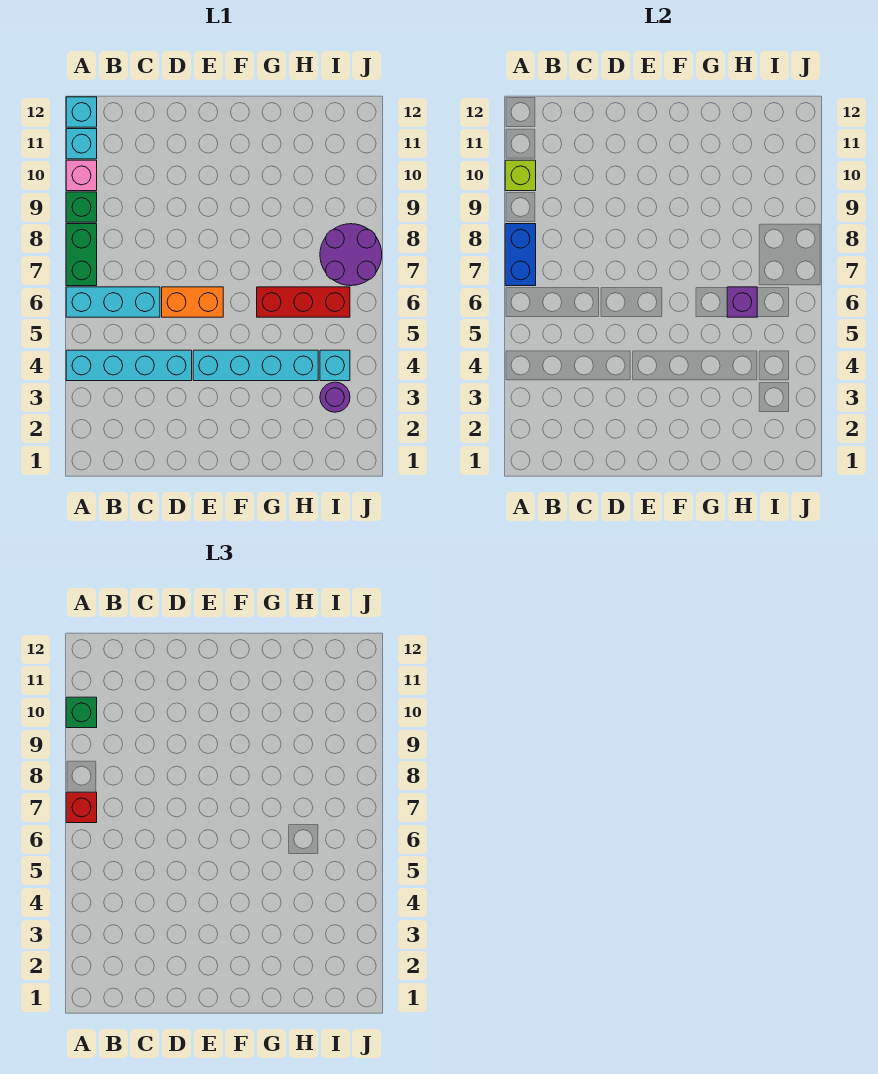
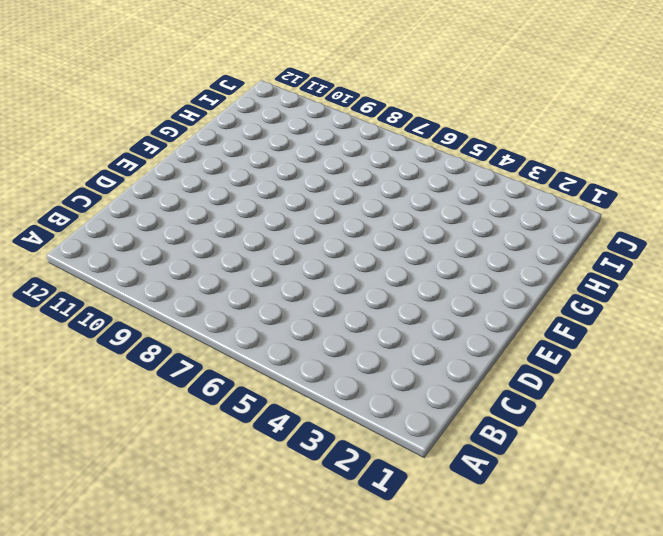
none -> cyan brick A4:D4 level 1
none -> cyan brick A6:C6 level 1
none -> green brick A7:A8 level 1

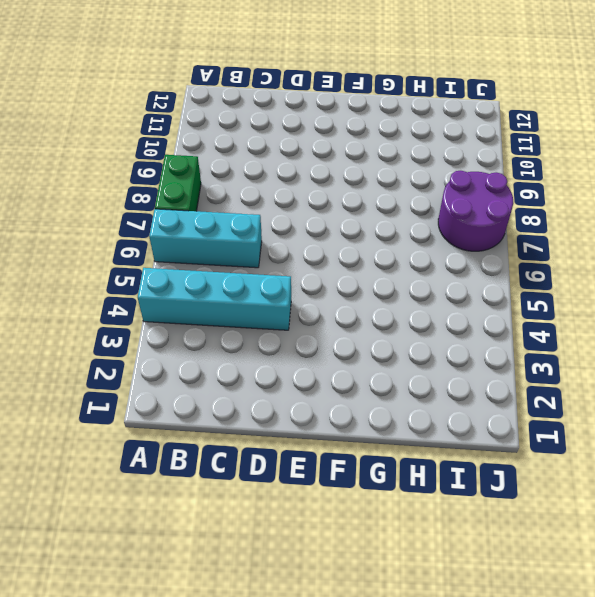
none -> green brick A9 level 1
none -> pink brick A10 level 1
none -> cyan brick A11 level 1

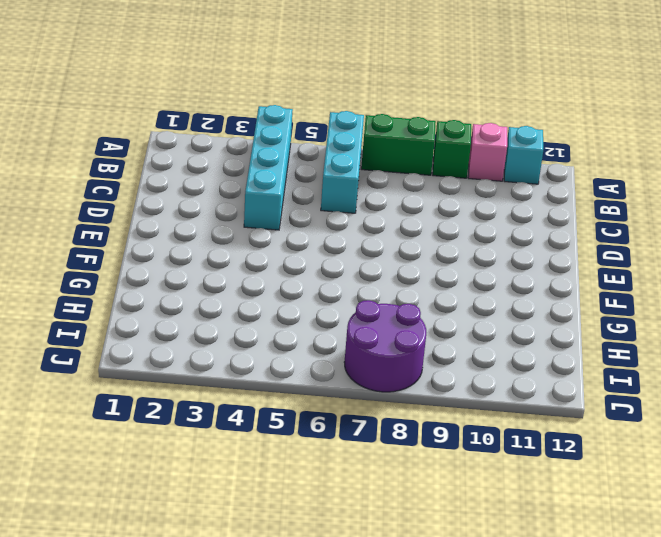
none -> cyan brick A12 level 1
none -> orange brick D6:E6 level 1
none -> cyan brick E4:H4 level 1

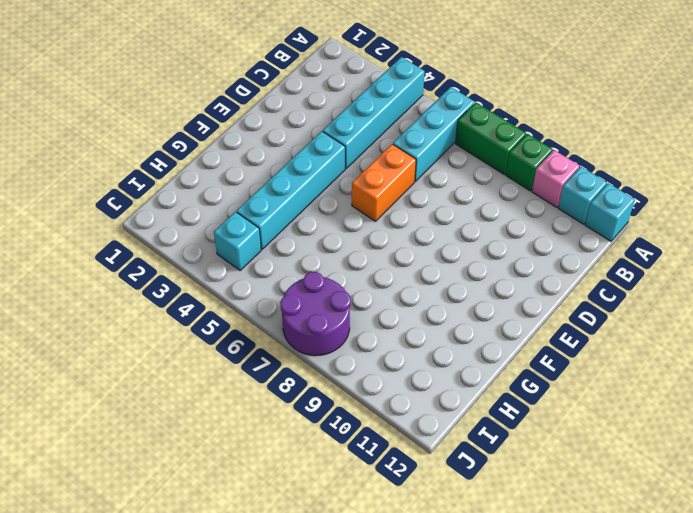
none -> red brick G6:I6 level 1
none -> purple round brick I3 level 1
none -> blue brick A7:A8 level 2

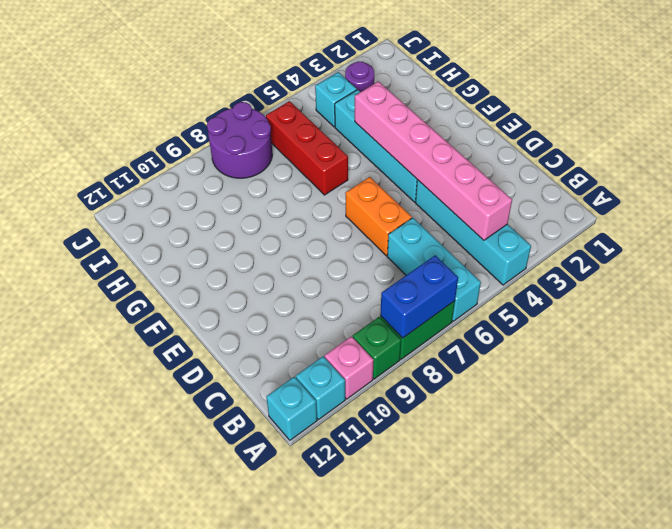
pink brick B4:G4 level 2 -> none
none -> lime brick A10 level 2
none -> purple brick H6 level 2
none -> red brick A7 level 3

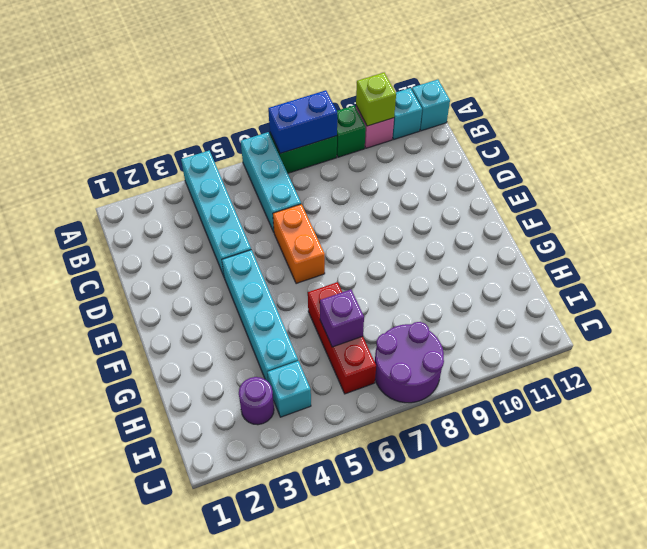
none -> red brick A7 level 3
none -> green brick A10 level 3

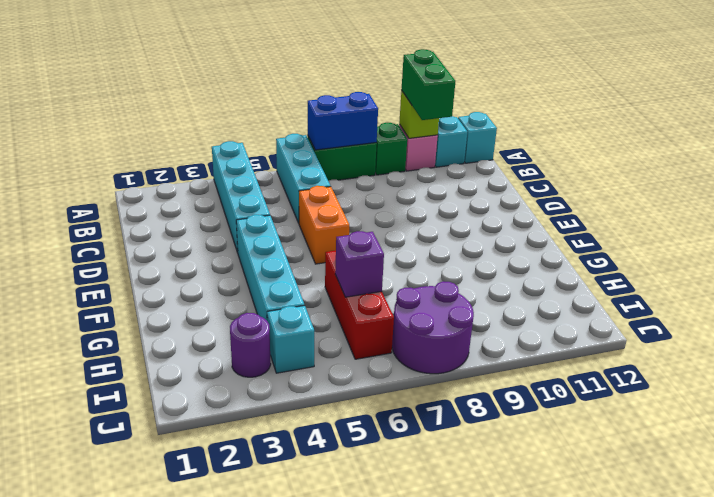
green brick A10:B10 level 3 -> green brick A10 level 3
none -> red brick A7 level 3

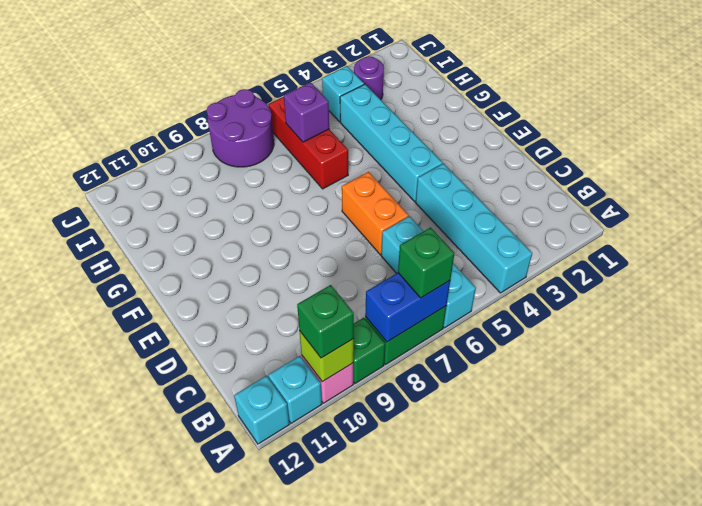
green brick A7 level 3 -> red brick A7 level 3

